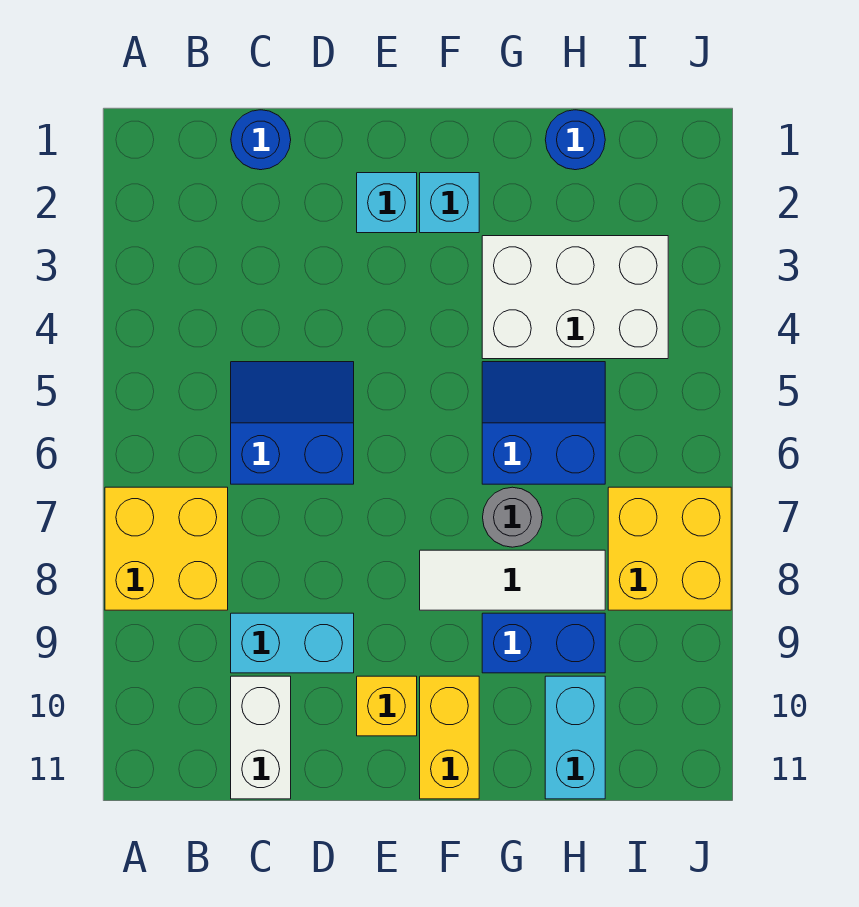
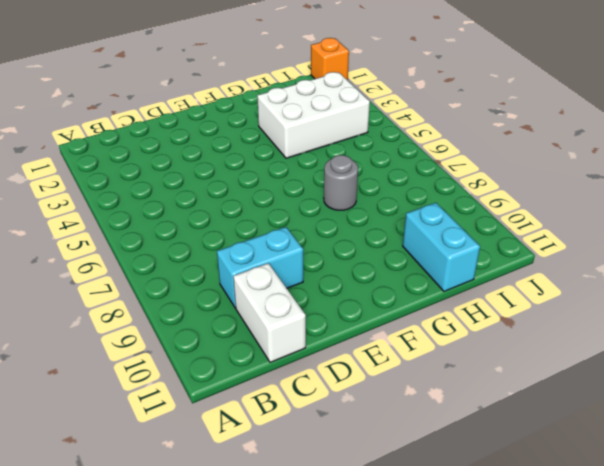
orange brick J1 level 1 -> none
none -> yellow brick A7:B8 level 1
none -> blue round brick C1 level 1
none -> blue slope C5:D6 level 1 top 6

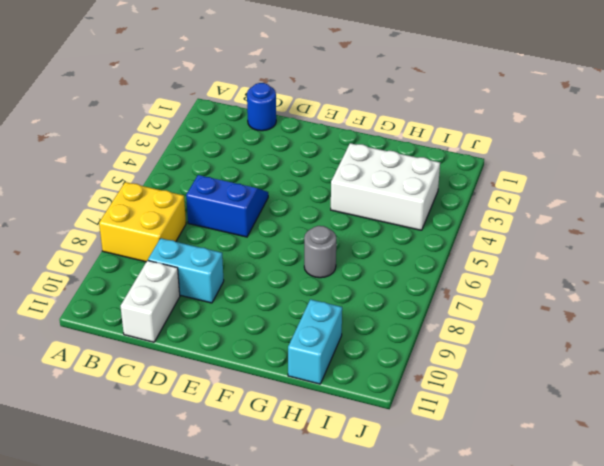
none -> cyan brick E2 level 1
none -> yellow brick E10 level 1
none -> cyan brick F2 level 1

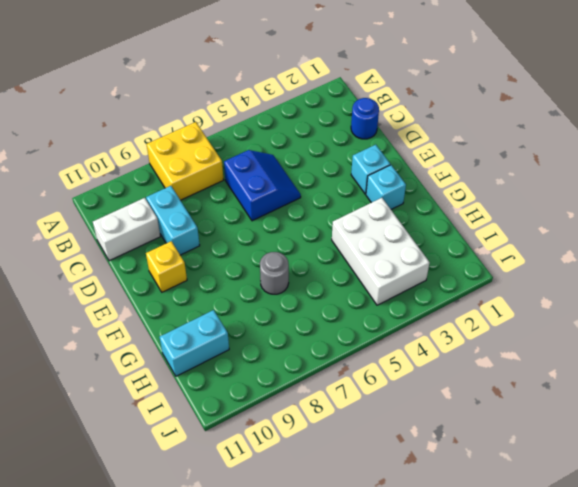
none -> white tile F8:H8 level 1
none -> yellow brick F10:F11 level 1
none -> blue slope G5:H6 level 1 top 6

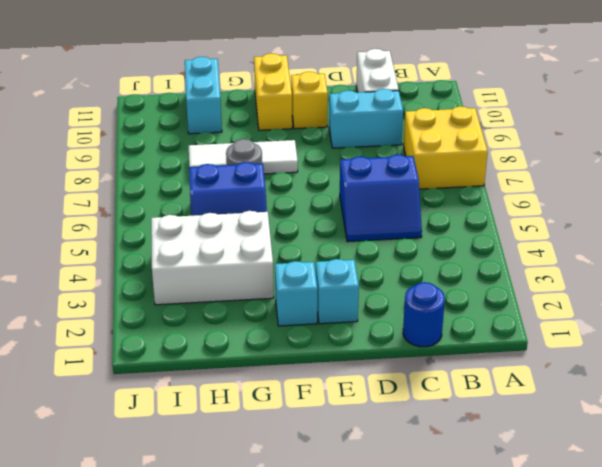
none -> blue brick G9:H9 level 1
none -> blue round brick H1 level 1
none -> yellow brick I7:J8 level 1

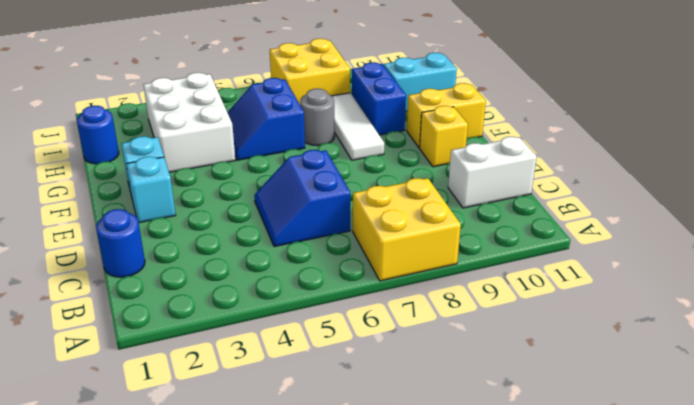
none -> cyan brick C9:D9 level 1

